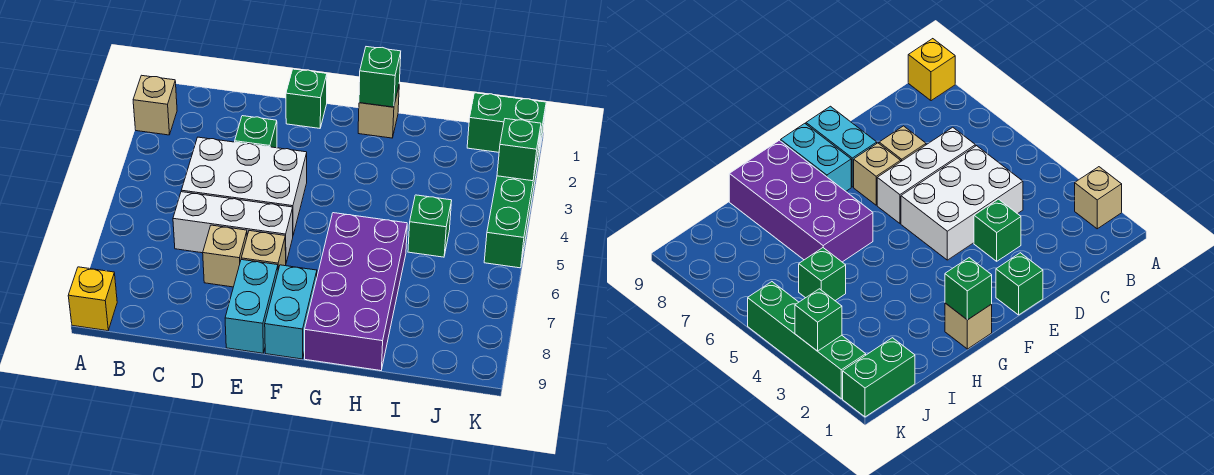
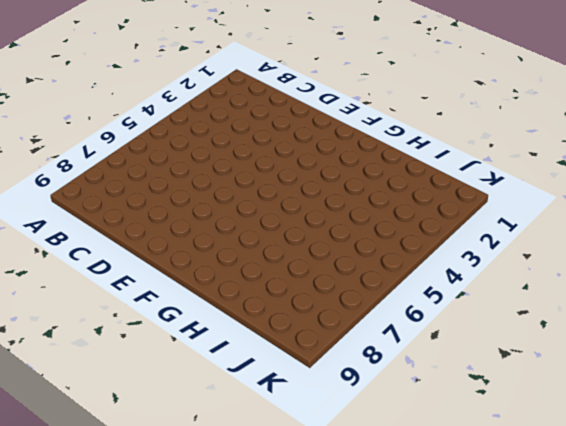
none -> tan brick A2 level 1
none -> yellow brick A9 level 1
none -> white brick C4:E5 level 1

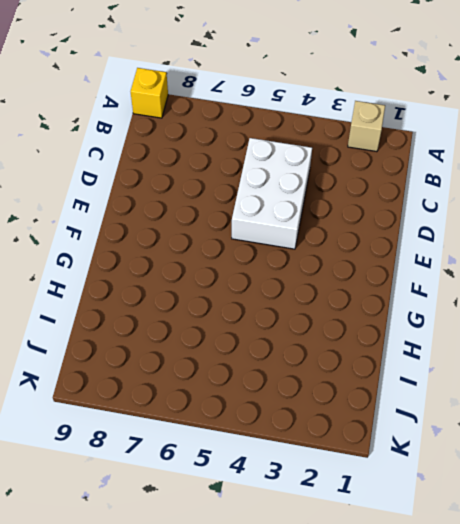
none -> white brick C6:E6 level 1
none -> green brick D3 level 1
none -> tan brick D7 level 1

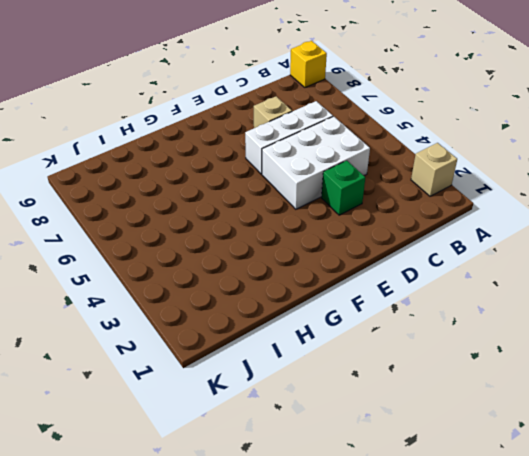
none -> green brick E1 level 1
none -> tan brick E7 level 1
none -> cyan brick E8:E9 level 1

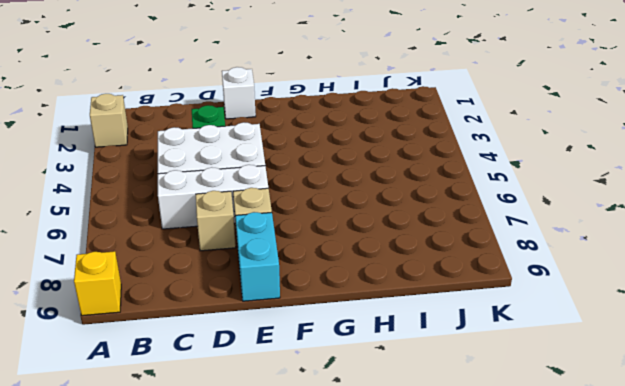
white brick E1 level 1 -> green brick E1 level 1
none -> cyan brick F8:F9 level 1
none -> tan brick G1 level 1
none -> purple brick G6:H9 level 1

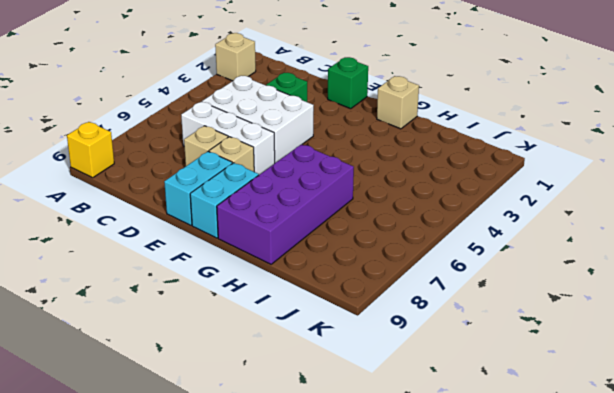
none -> green brick I5 level 1
none -> green brick J1:K1 level 1
none -> green brick K2:K5 level 1

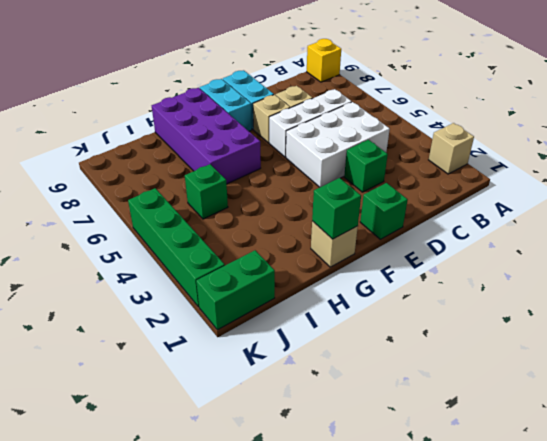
none -> green brick K3 level 2

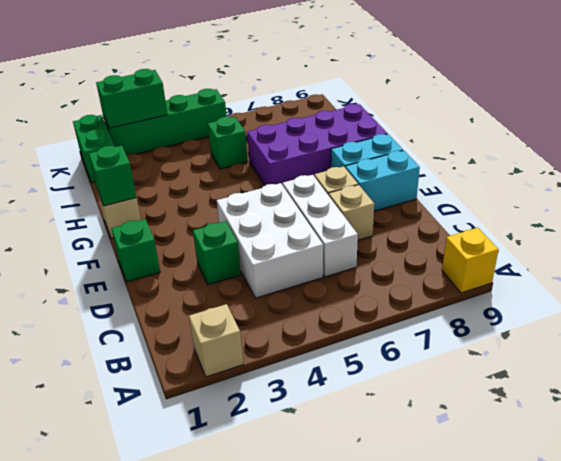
green brick K2:K3 level 2 -> green brick K3 level 2

